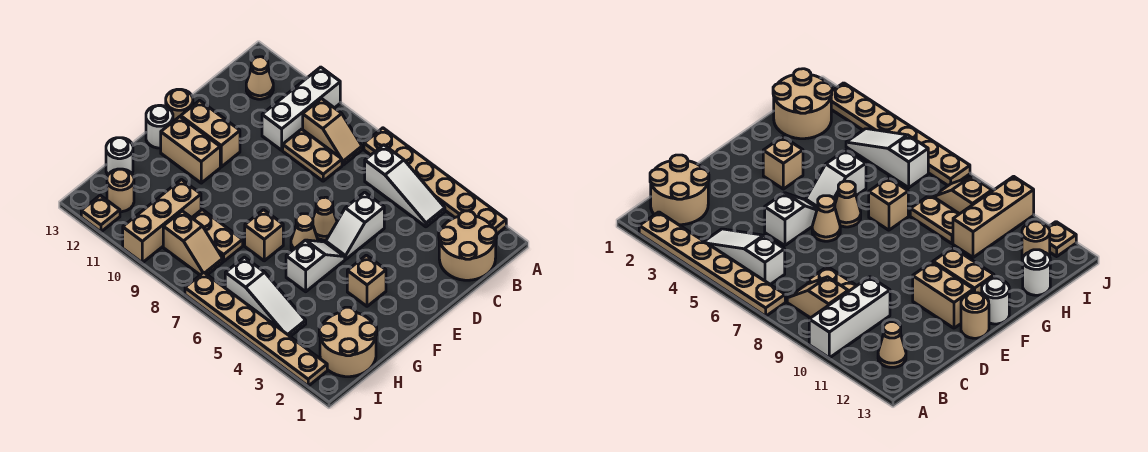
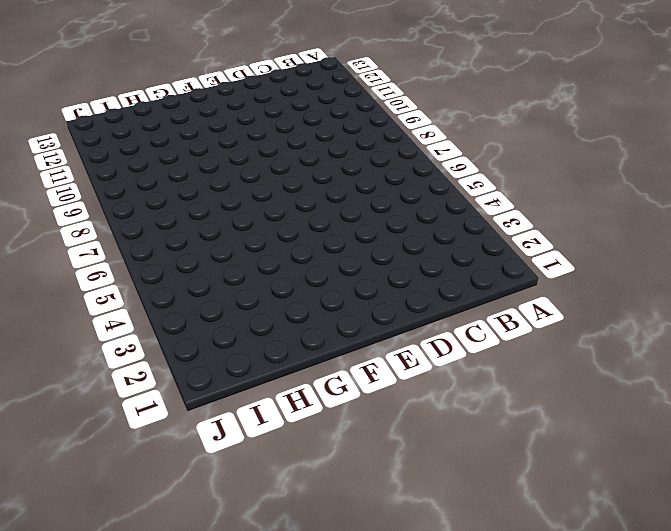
none -> tan plate A2:A7 level 1
none -> white brick A10:C10 level 1
none -> tan round brick B1:C2 level 1

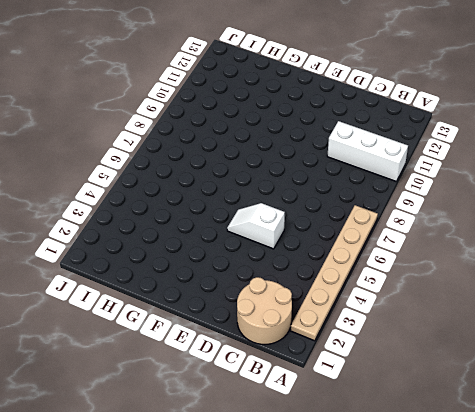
none -> white slope B4:B6 level 1 top 6
none -> tan slope B8:B9 level 1 top 9
none -> tan cone B12 level 1

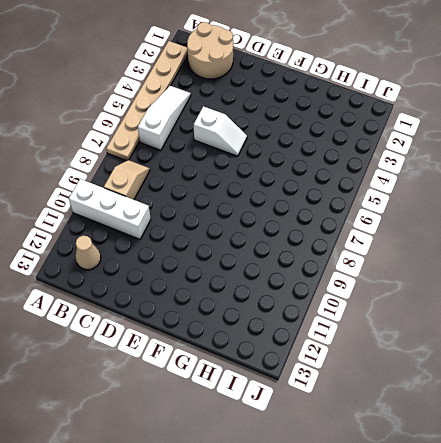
none -> tan plate C8:C9 level 1
none -> tan cone E6 level 1
none -> tan brick E11:E12 level 1

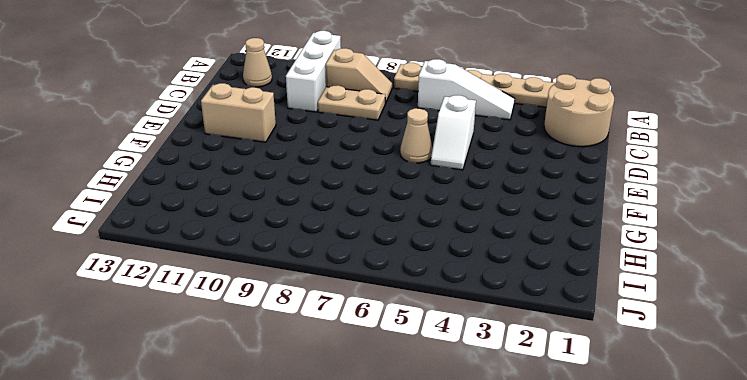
none -> tan round brick E13 level 1
none -> tan brick F3 level 1
none -> white slope F5:G5 level 1 top G

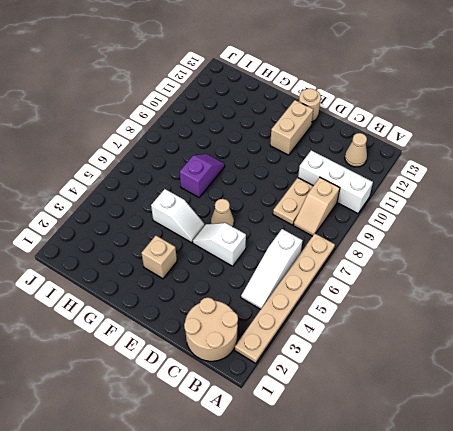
purple slope G7:G8 level 1 top 7 -> tan brick G7 level 1
none -> tan cone F6 level 1
none -> tan brick F11:F12 level 1
none -> white round brick F13 level 1

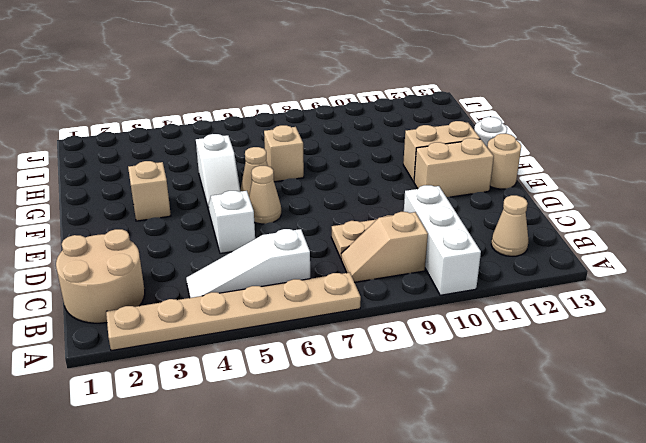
none -> tan round brick H1:I2 level 1
none -> tan plate H8:H9 level 1
none -> tan brick H10:J10 level 1

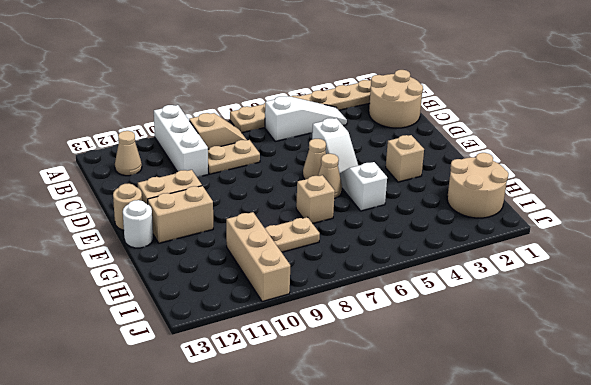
none -> white round brick H13 level 1
none -> white slope I4:I6 level 1 top 6
none -> tan slope I8:I9 level 1 top 9

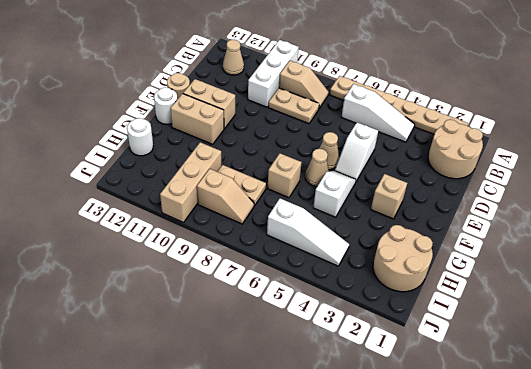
none -> tan round brick I12 level 1
none -> tan plate J2:J7 level 1
none -> tan plate J12 level 1

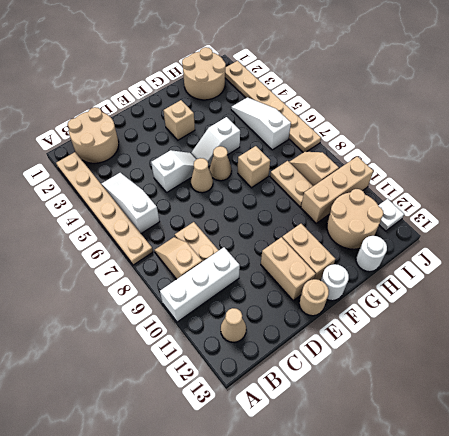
tan round brick H11:I12 level 1 -> tan round brick I12 level 1
white plate J12 level 1 -> tan plate J12 level 1

